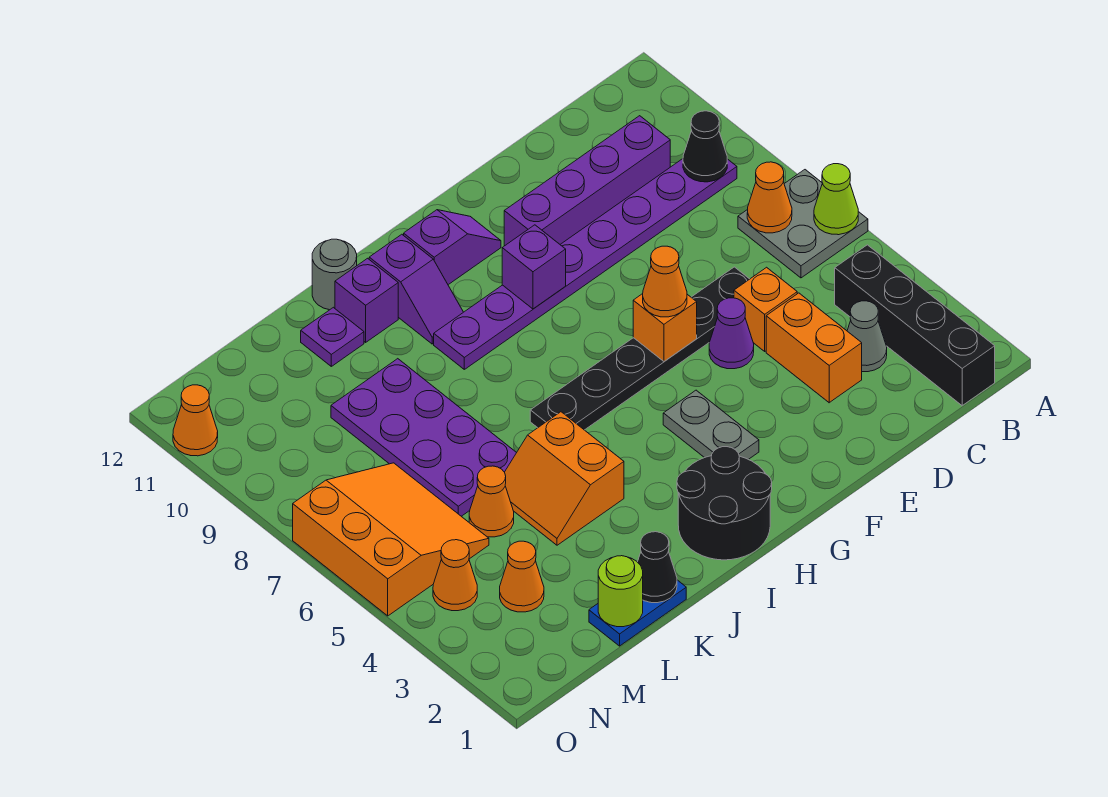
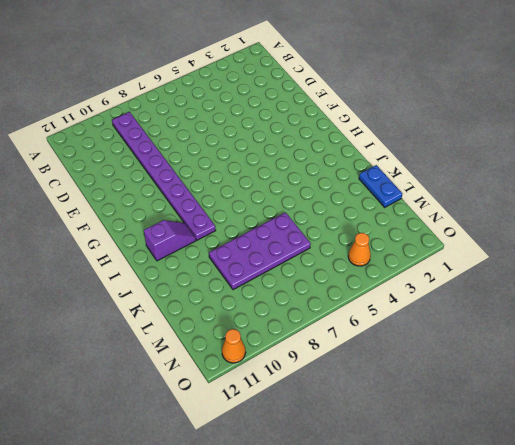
none -> grey plate A6:B7 level 1
none -> black brick B1:B4 level 1
none -> grey cone C3 level 1
none -> purple brick C10:F10 level 1

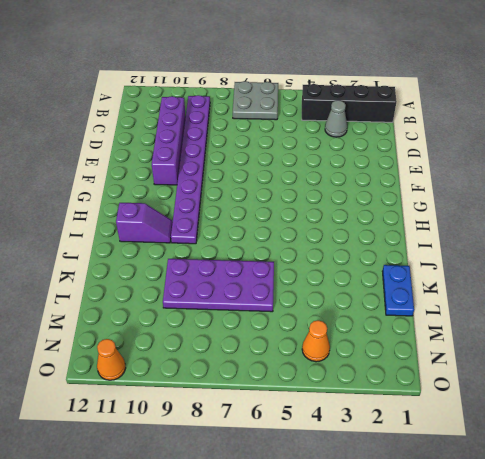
none -> orange brick D3:D4 level 1
none -> orange brick D5 level 1
none -> black plate D6:I6 level 1
none -> purple cone E5 level 1

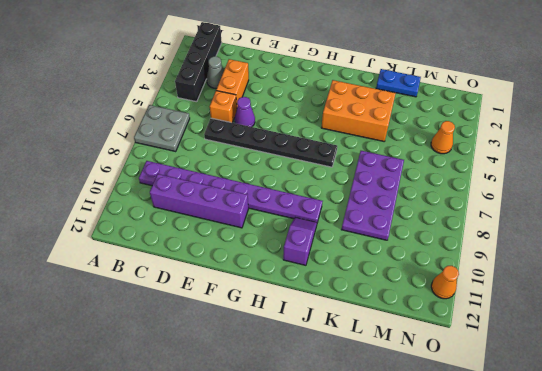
orange brick I3:K4 level 1 -> orange slope J4:K5 level 1 top J
none -> grey plate G3:G4 level 1
none -> purple slope G11:H11 level 1 top H
none -> black round brick H1:I2 level 1
none -> purple brick J11 level 1

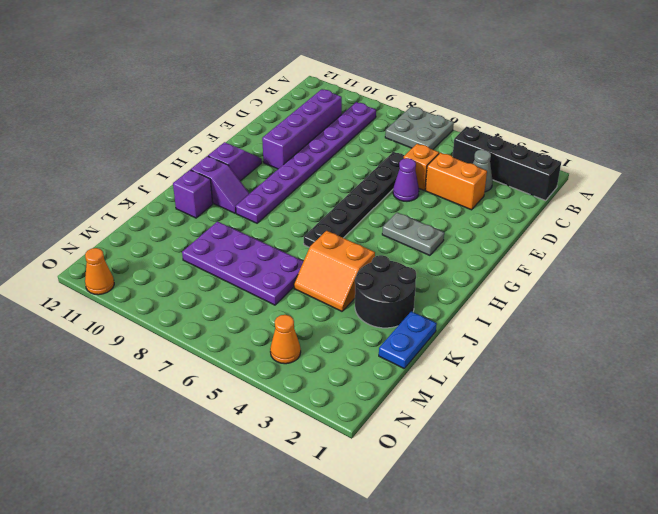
black round brick J2:K3 level 1 -> black round brick H1:I2 level 1
none -> grey round brick J12 level 1
none -> purple plate K11 level 1
none -> orange cone L5 level 1
none -> orange cone M3 level 1

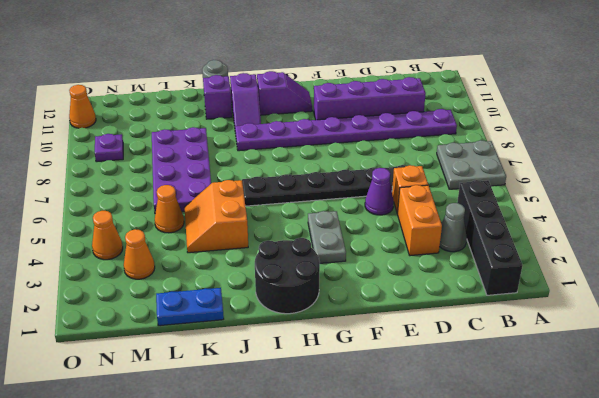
purple plate N9 level 1 -> purple plate K11 level 1
none -> orange slope M5:O7 level 1 top O
none -> lime cone A6 level 2
none -> orange cone B7 level 2
none -> black cone B9 level 2

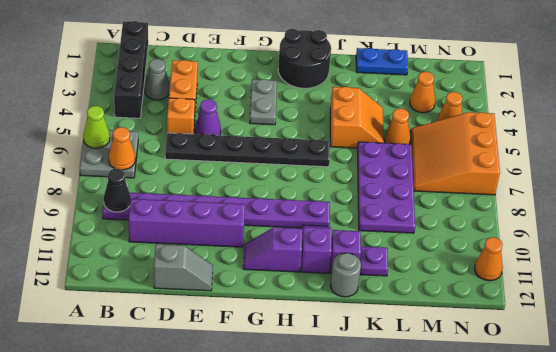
grey slope D12:E12 level 1 top D -> none
none -> orange brick F6 level 2
none -> purple brick G9 level 2
none -> black cone K1 level 2
none -> lime round brick L1 level 2

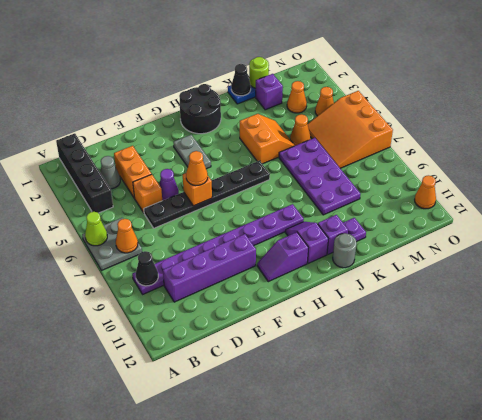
purple brick L2 level 1 -> purple brick G9 level 2

